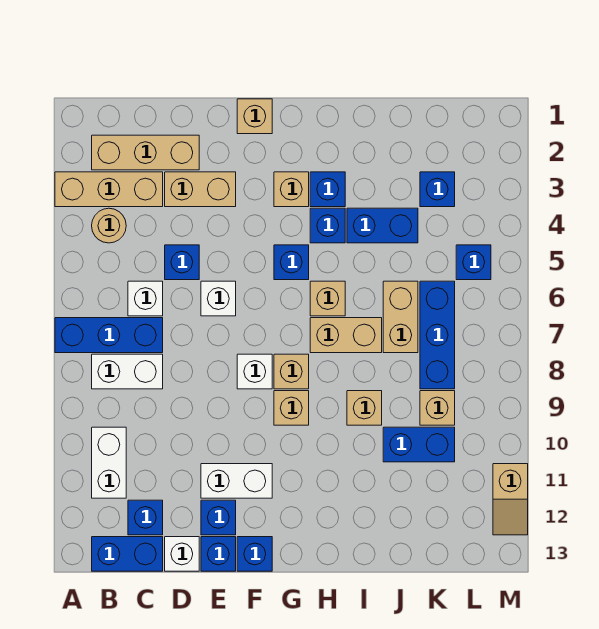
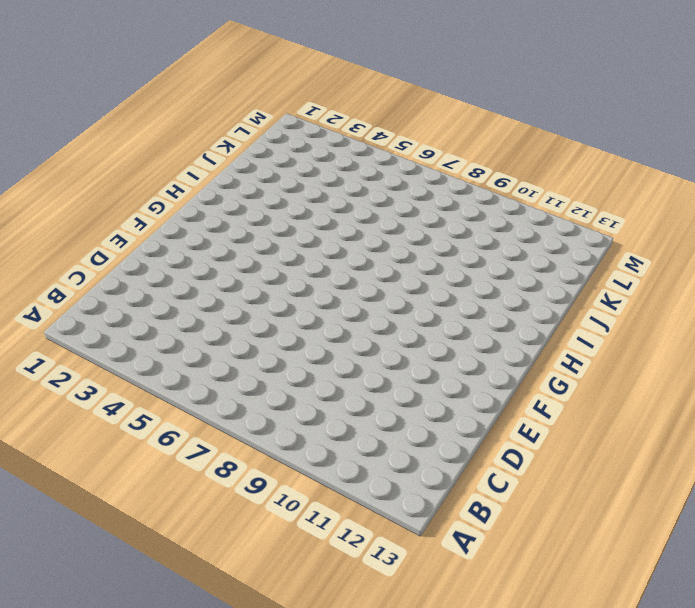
none -> tan brick A3:C3 level 1
none -> blue brick A7:C7 level 1
none -> tan brick B2:D2 level 1
none -> tan round brick B4 level 1

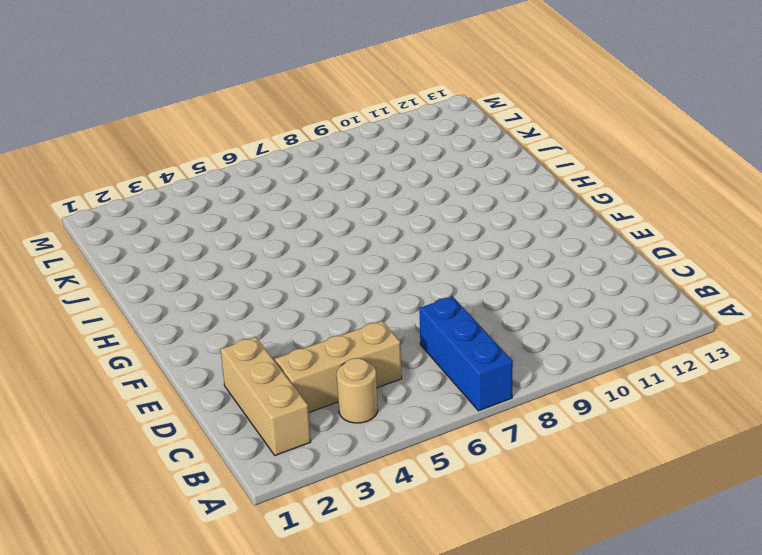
tan brick C3:C5 level 1 -> tan brick A3:C3 level 1
none -> white brick B8:C8 level 1
none -> white brick B10:B11 level 1
none -> blue brick B13:C13 level 1
none -> white brick C6 level 1

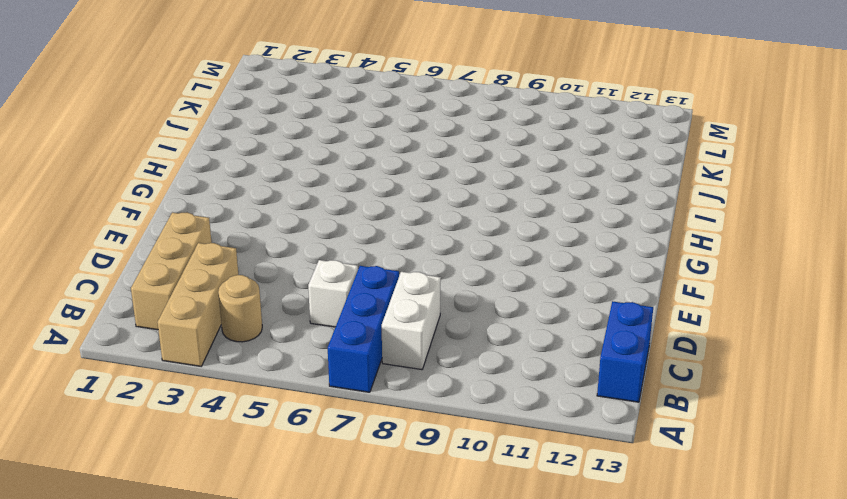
none -> white brick B10:B11 level 1
none -> blue brick C12 level 1
none -> tan brick D3:E3 level 1
none -> blue brick D5 level 1

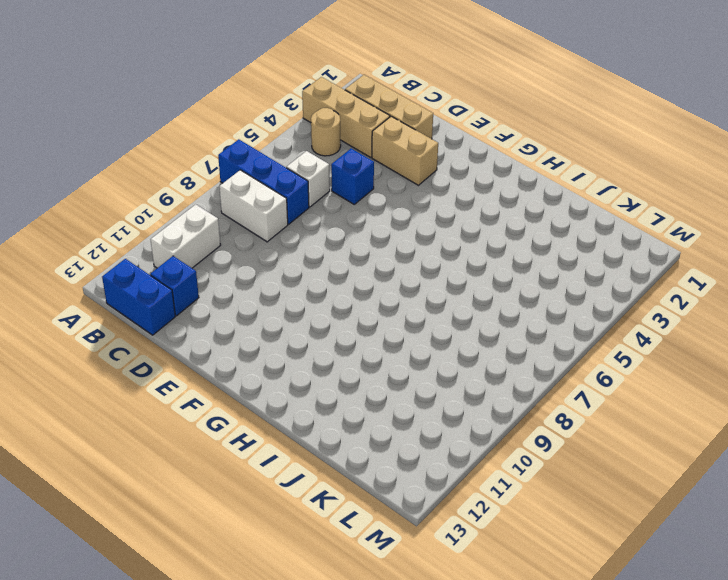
none -> white brick D13 level 1
none -> white brick E6 level 1
none -> white brick E11:F11 level 1
none -> blue brick E12 level 1

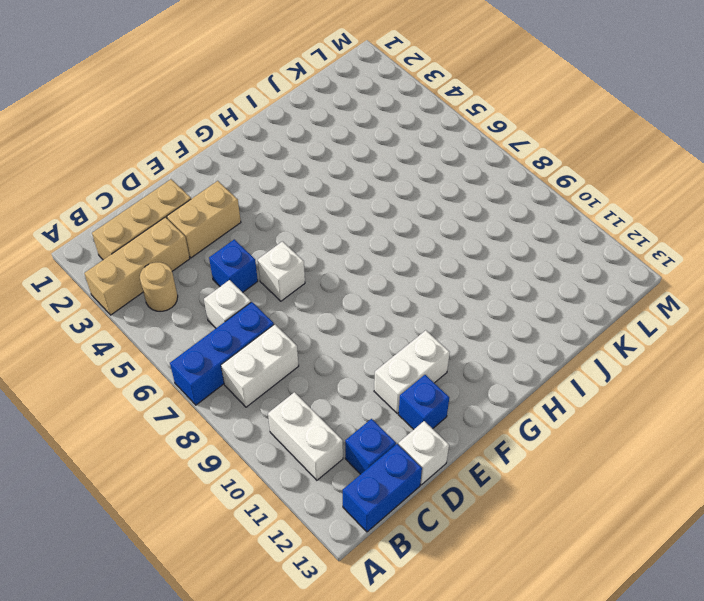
none -> blue brick E13 level 1
none -> tan brick F1 level 1
none -> white brick F8 level 1
none -> blue brick F13 level 1

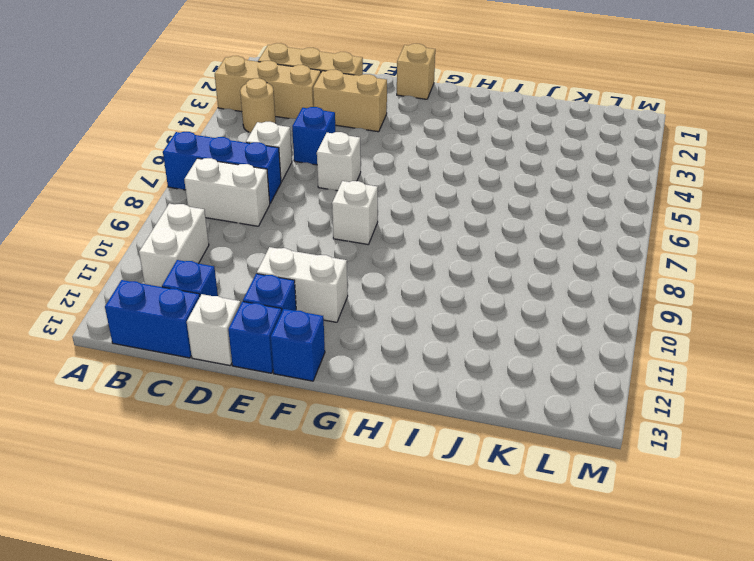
none -> tan brick G3 level 1
none -> blue brick G5 level 1
none -> tan brick G8 level 1
none -> tan brick G9 level 1

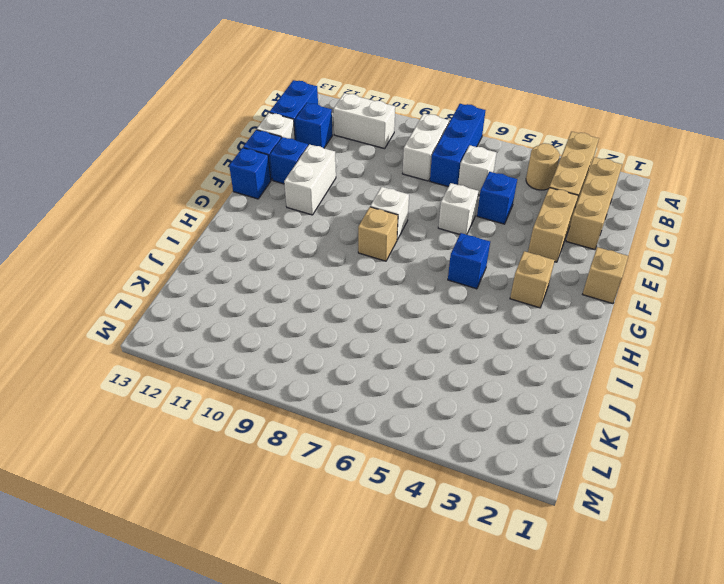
none -> tan brick G9 level 1
none -> blue brick H3 level 1
none -> blue brick H4 level 1
none -> tan brick H6 level 1

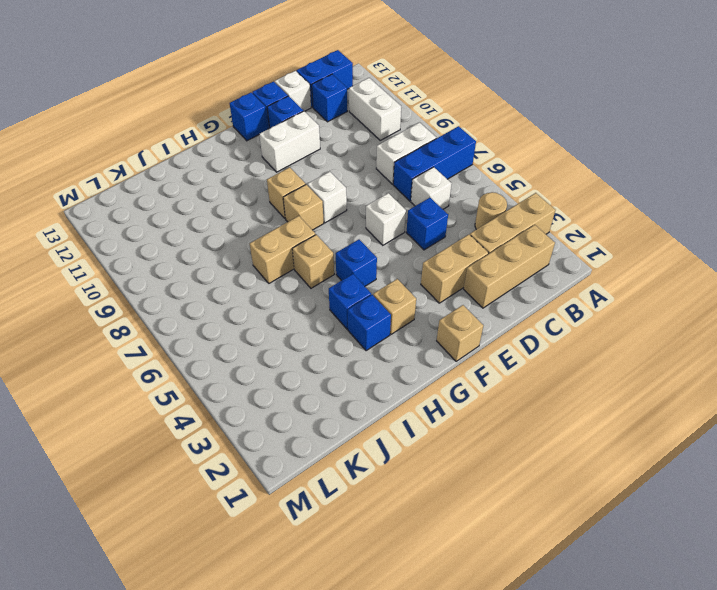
none -> blue brick I4:J4 level 1
none -> tan brick I9 level 1
none -> tan brick J6:J7 level 1
none -> blue brick J10:K10 level 1

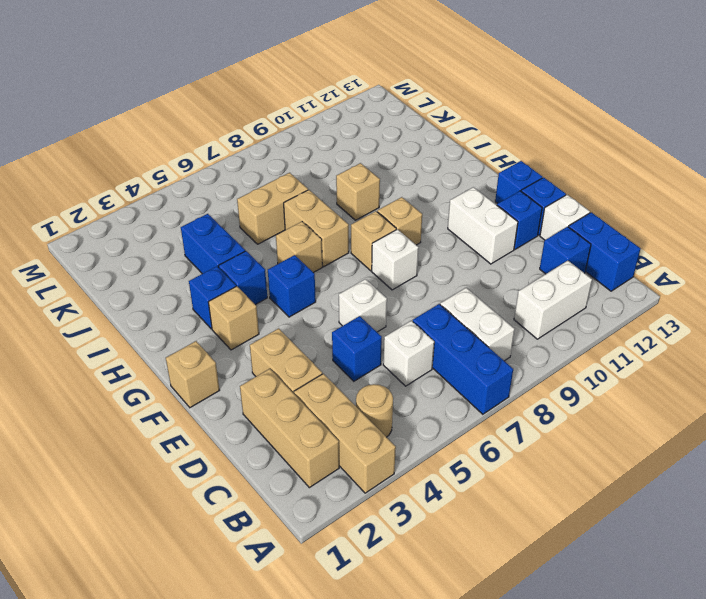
none -> blue brick J10:K10 level 1
none -> blue brick K3 level 1
none -> blue brick K6:K8 level 1
none -> tan brick K9 level 1

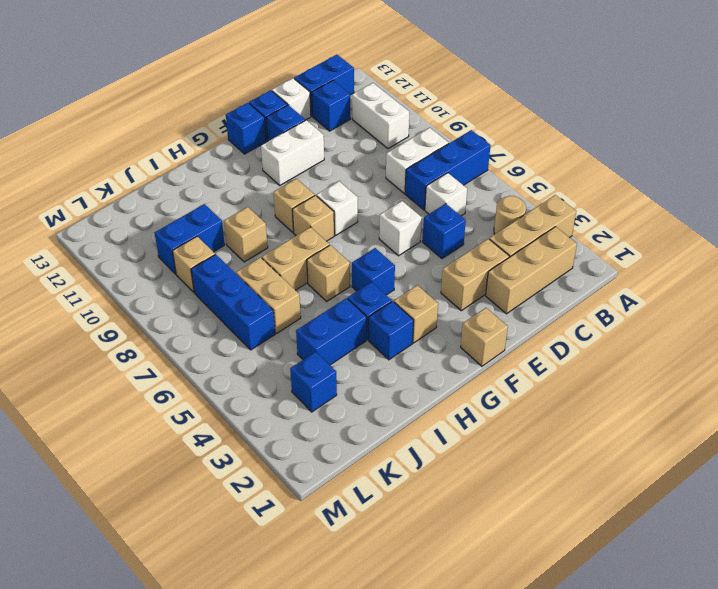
none -> blue brick L5 level 1
none -> tan slope M11:M12 level 1 top 11

